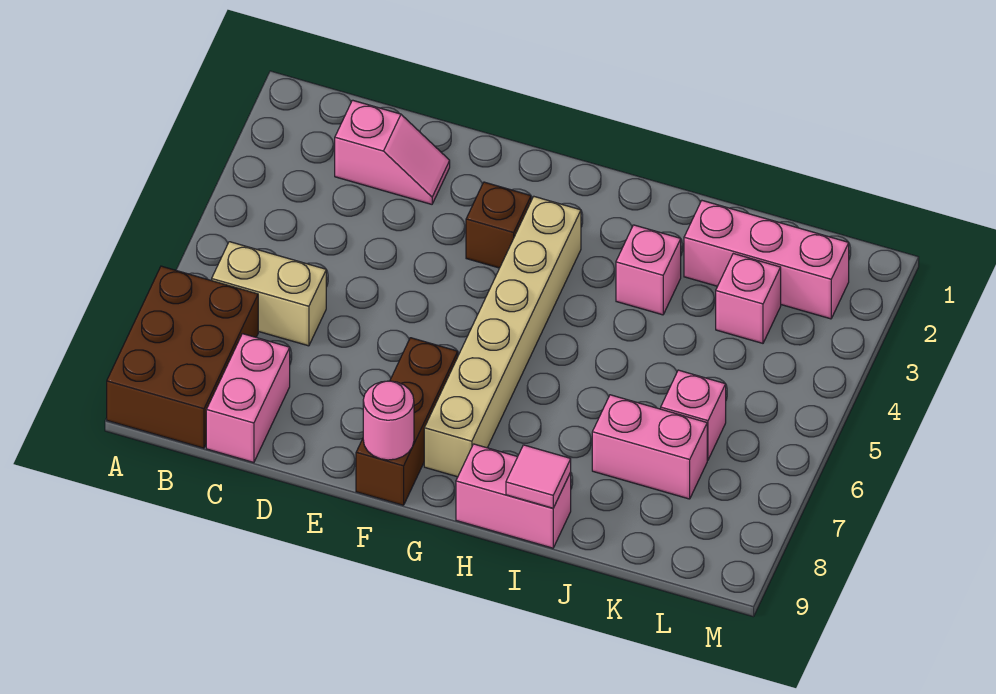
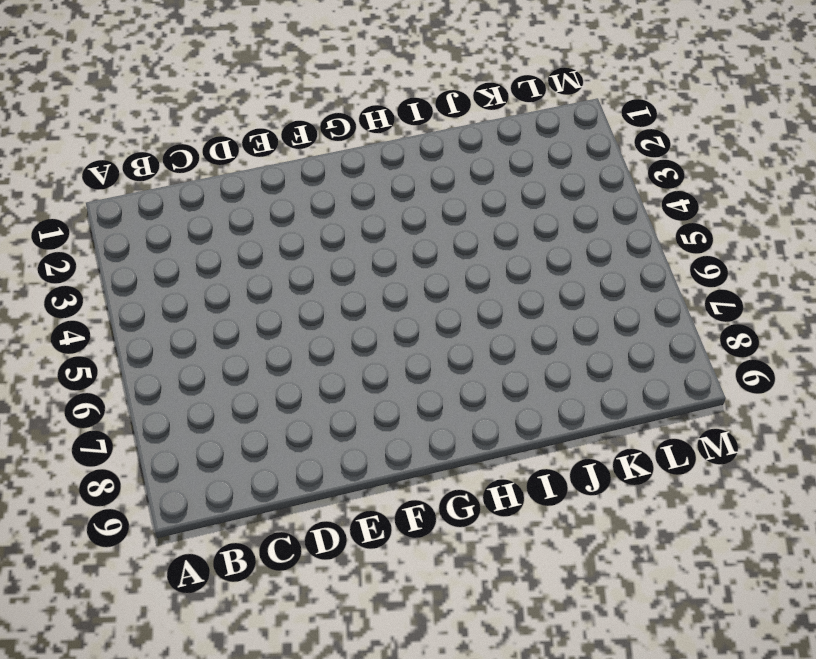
none -> brown brick A7:B9 level 1
none -> tan brick B6:C6 level 1
none -> pink slope C2:D2 level 1 top C

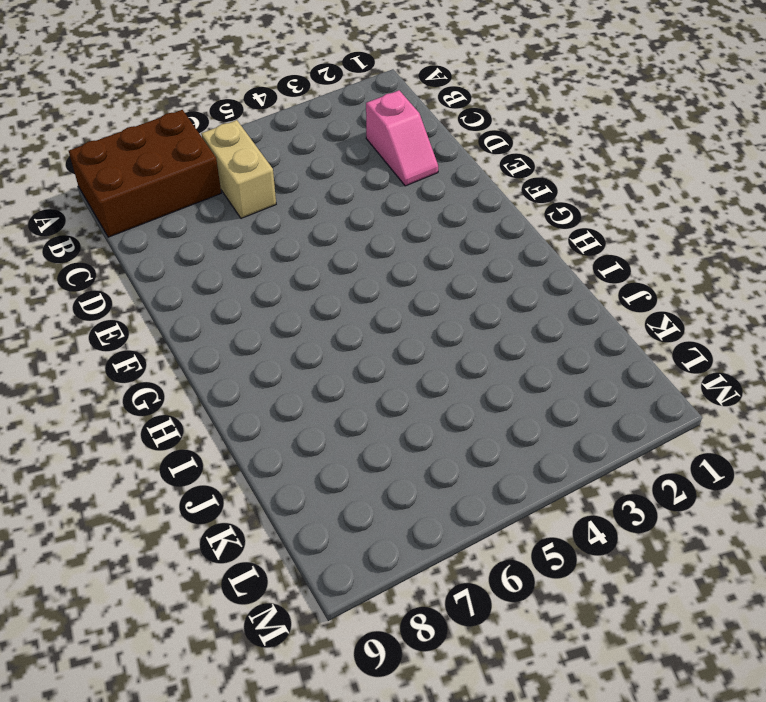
none -> pink brick C8:C9 level 1
none -> brown brick F3 level 1
none -> brown brick F7:F9 level 1

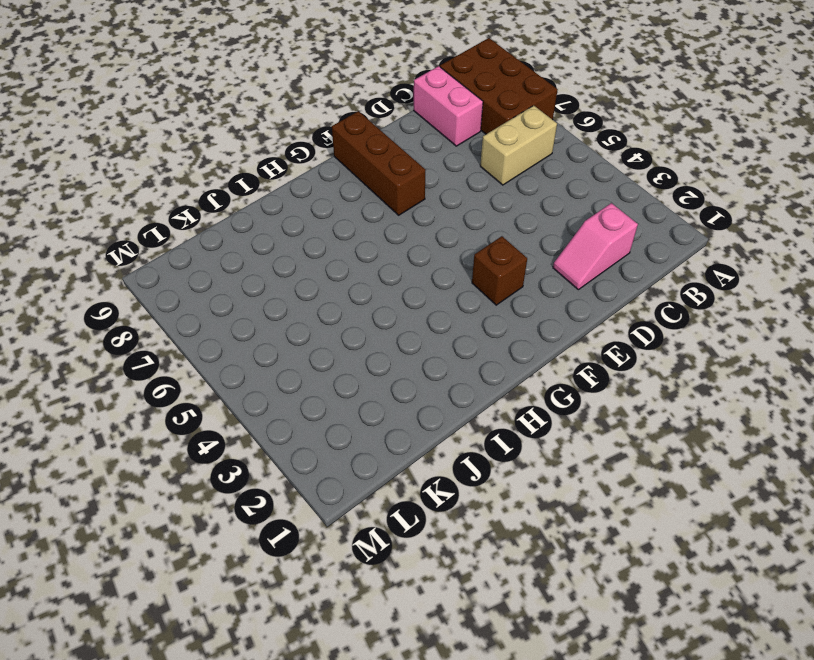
none -> tan brick G3:G8 level 1
none -> pink brick H9:I9 level 1
none -> pink brick I3 level 1

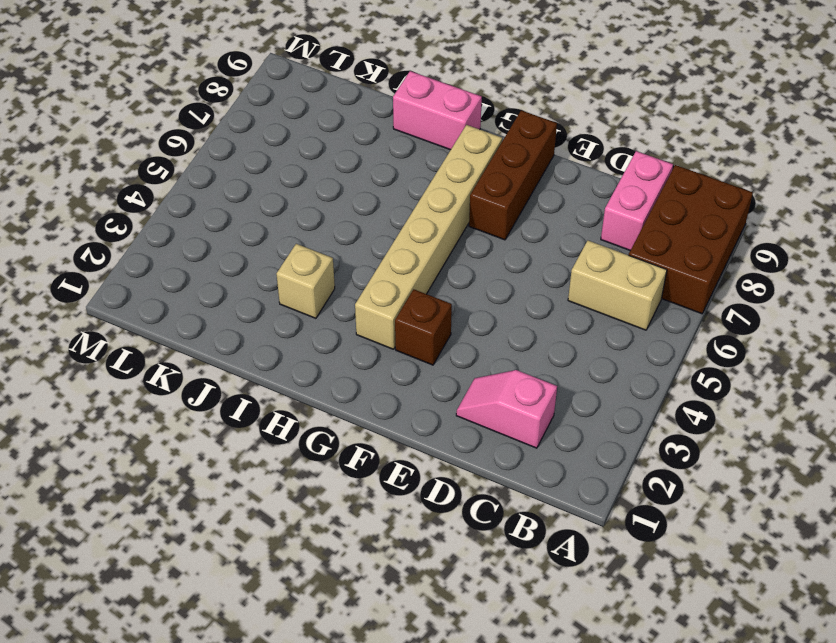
tan brick I3 level 1 -> pink brick I3 level 1
none -> pink brick J2:L2 level 1
none -> pink brick J7:K7 level 1
none -> pink brick K3 level 1

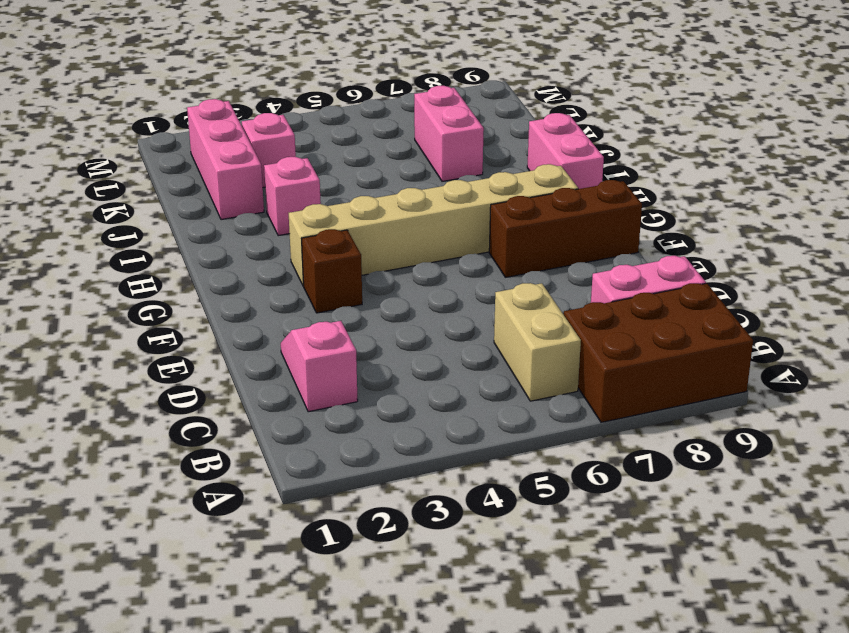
none -> pink brick K6 level 1
none -> pink round brick F9 level 2
none -> pink tile I9 level 2

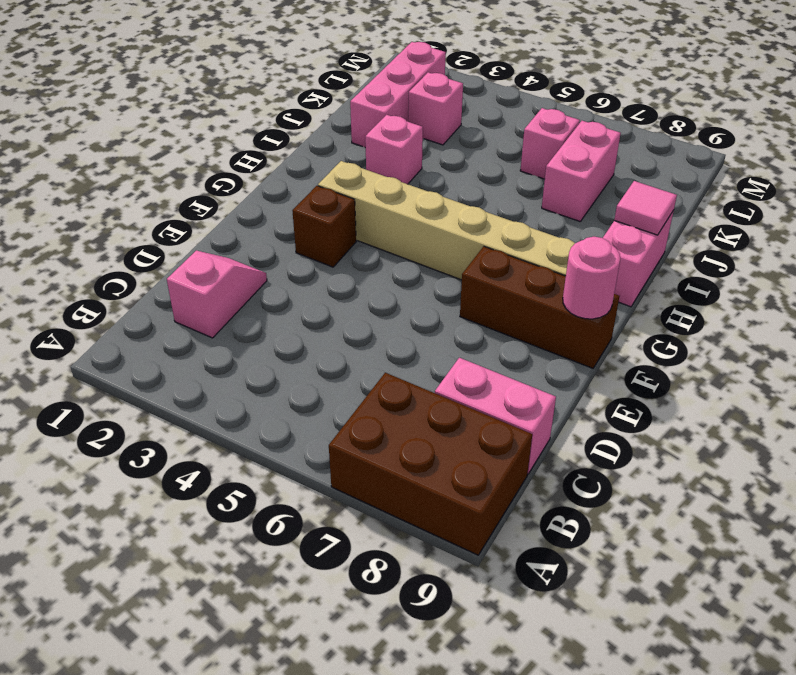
none -> tan brick B6:C6 level 1

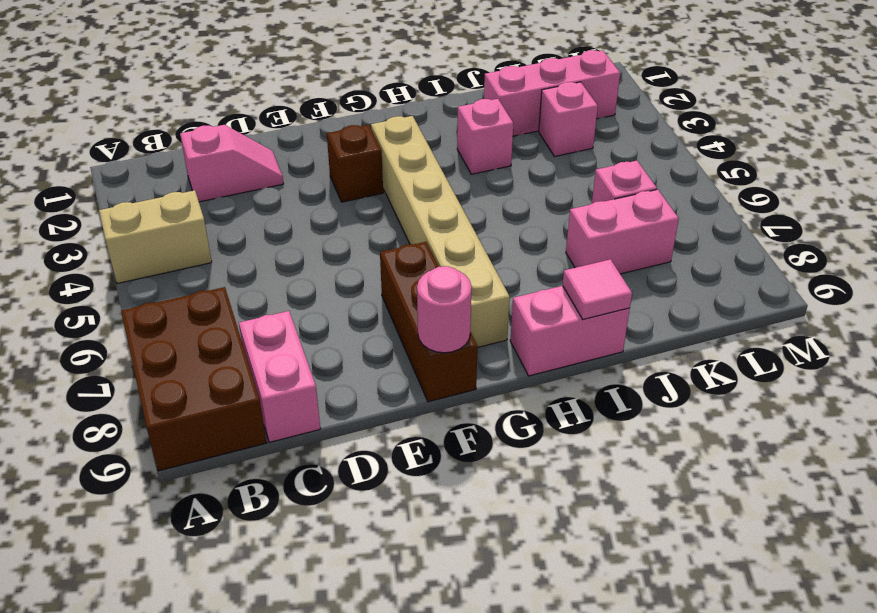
tan brick A4:B4 level 1 -> tan brick B6:C6 level 1

